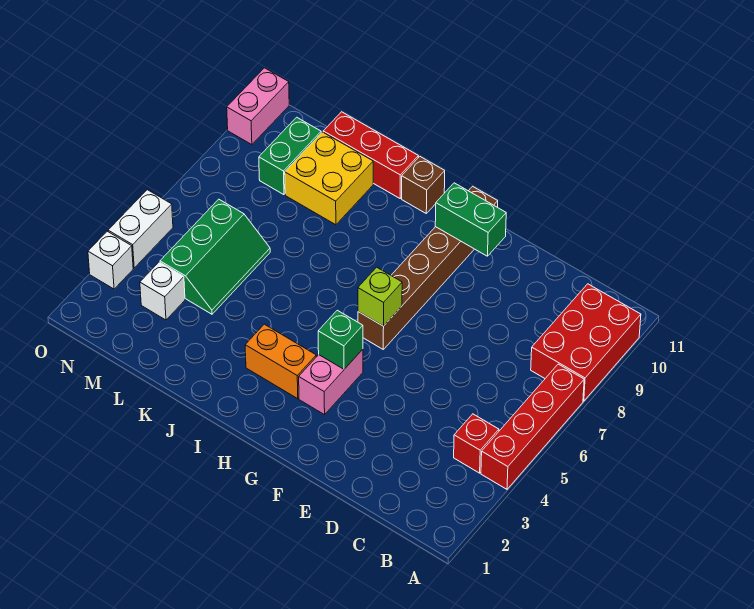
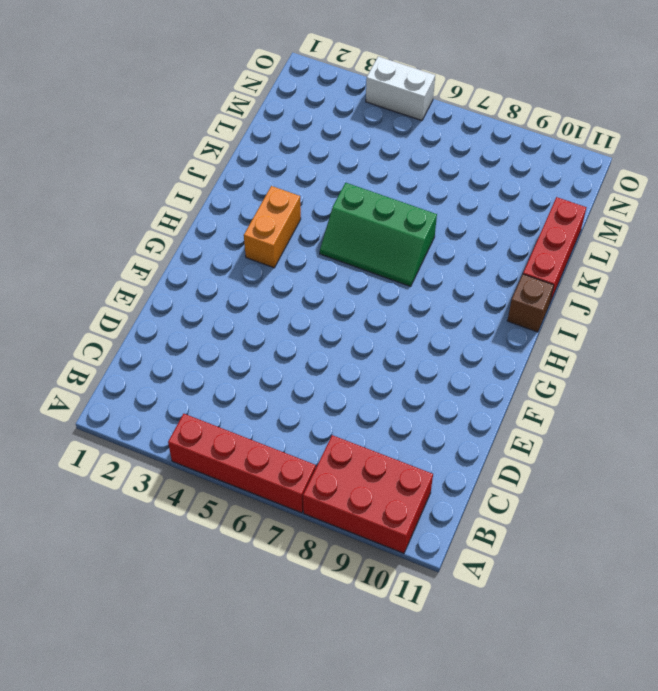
green slope I5:J7 level 1 top J -> green slope L4:M6 level 1 top M
none -> red brick B4 level 1
none -> pink brick G3:G4 level 1
none -> brown brick G6:G11 level 1

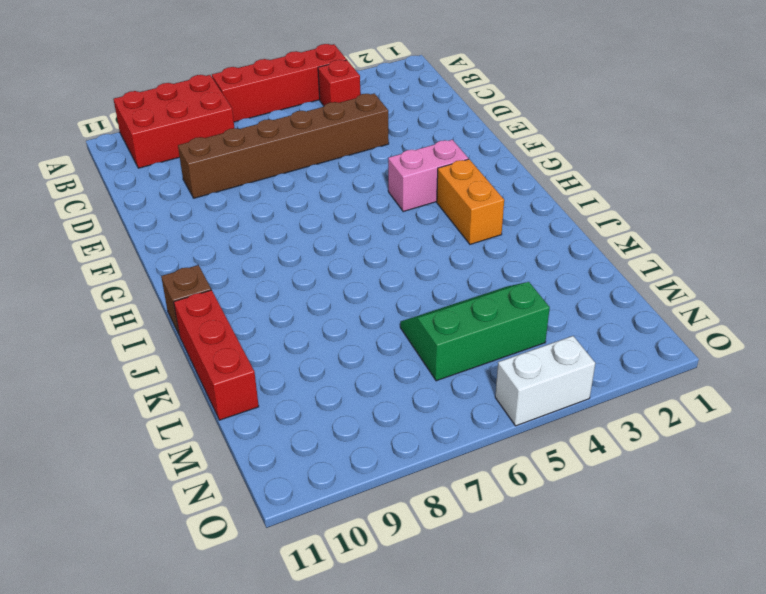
brown brick D4:D9 level 1 -> brown brick G6:G11 level 1
none -> yellow brick K9:L10 level 1
none -> white brick M3 level 1
none -> green brick M9:M10 level 1

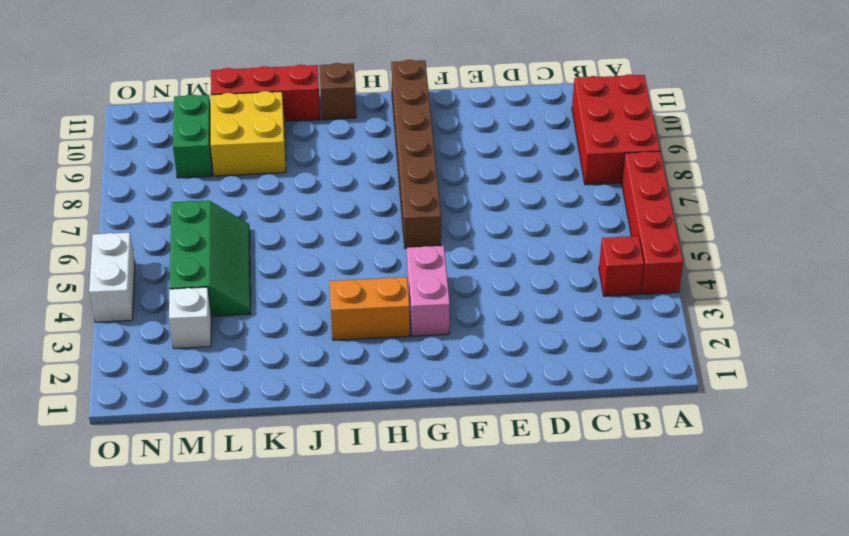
none -> white brick O3 level 1
none -> pink brick O10:O11 level 1
none -> green brick F10:G10 level 2

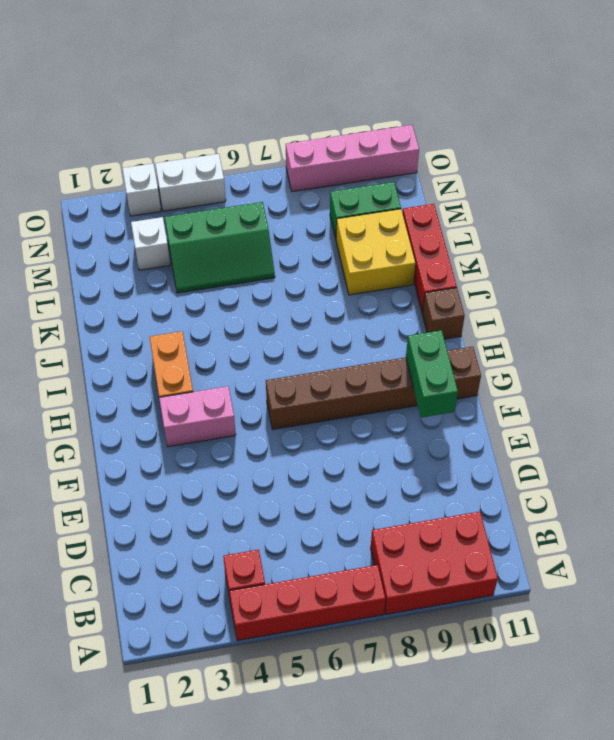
pink brick O8:O11 level 1 -> pink brick O10:O11 level 1
none -> green brick G4 level 2
none -> lime brick G6 level 2

